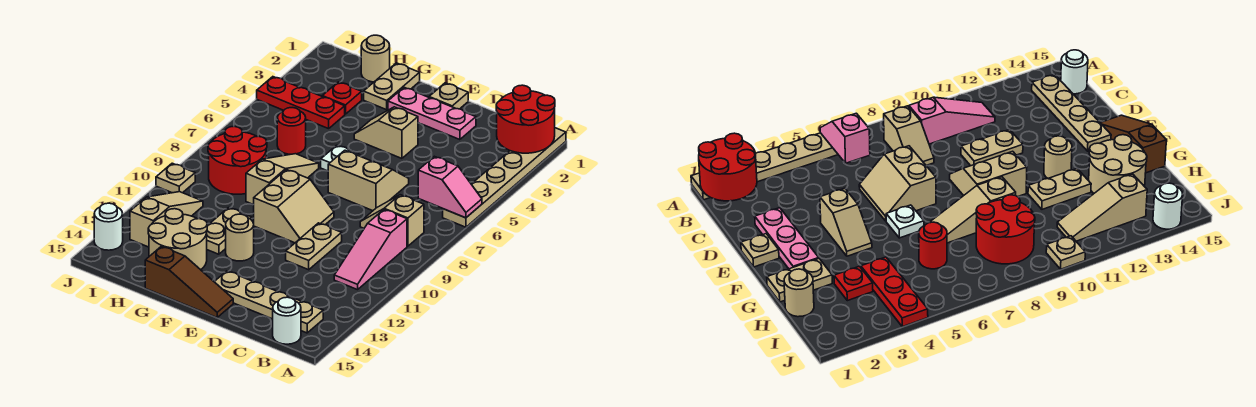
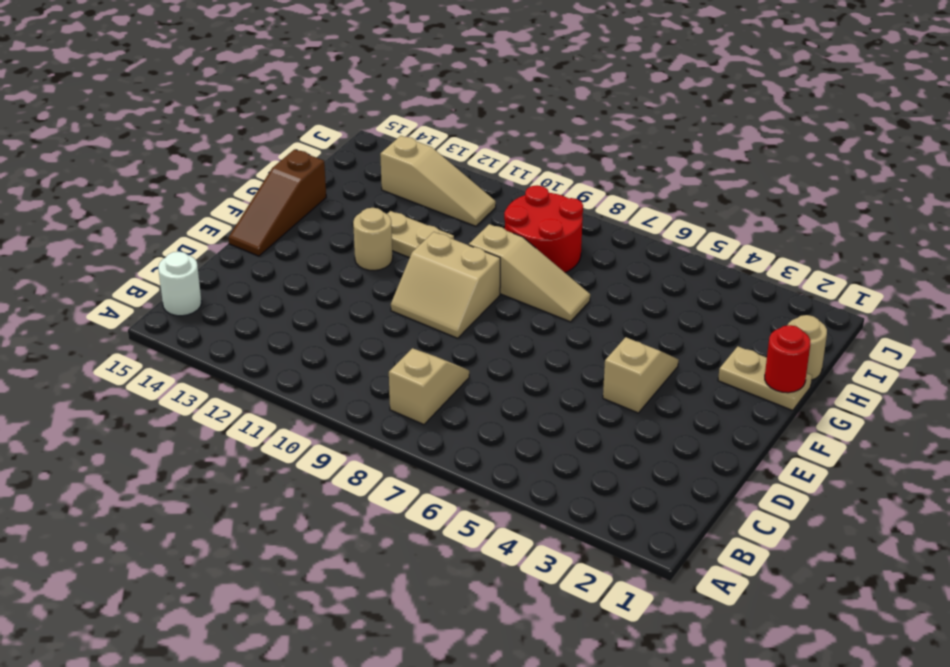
red round brick G1 level 2 -> red round brick H6 level 1
none -> tan plate A1:A6 level 1
none -> pink slope B9:B11 level 1 top 9
none -> tan plate B14:E14 level 1

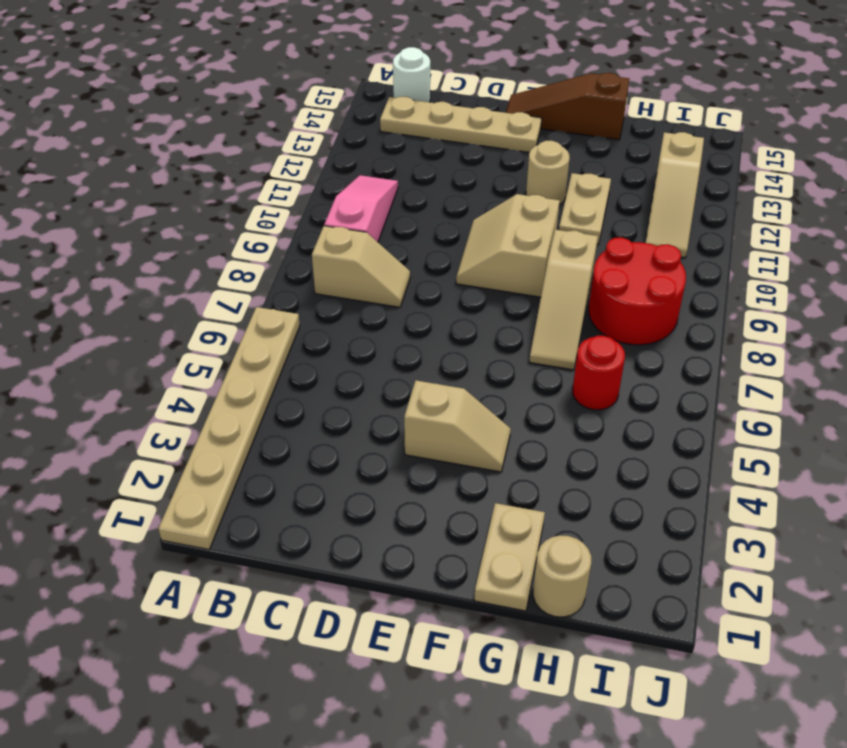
none -> pink plate D2:F2 level 1
none -> tan slope D6:E7 level 1 top 7
none -> tan plate D10:D11 level 1

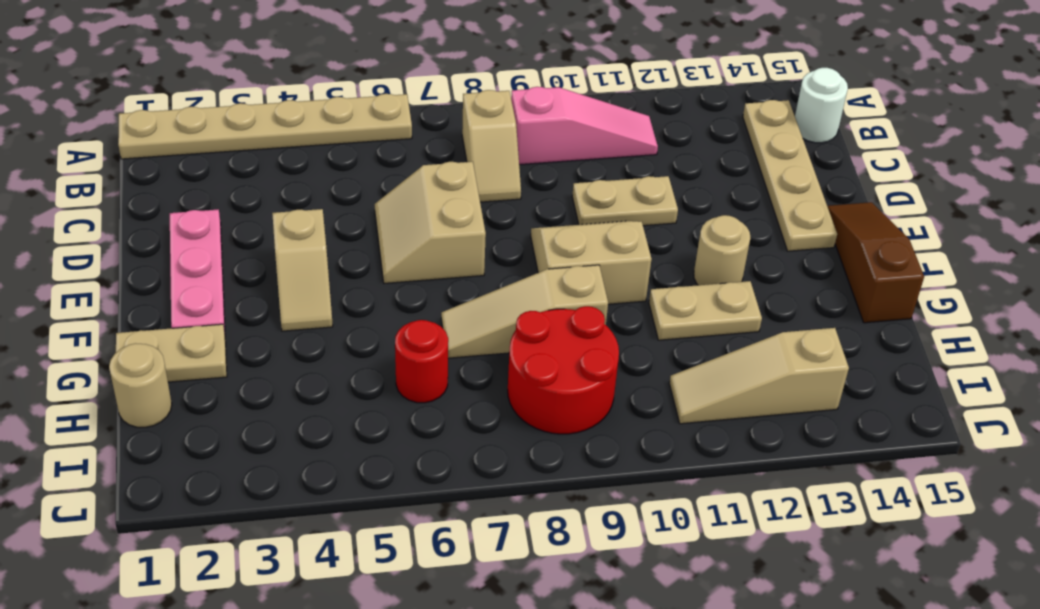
none -> tan plate E1 level 1
none -> white plate F6 level 1
none -> tan round brick G13:H14 level 1

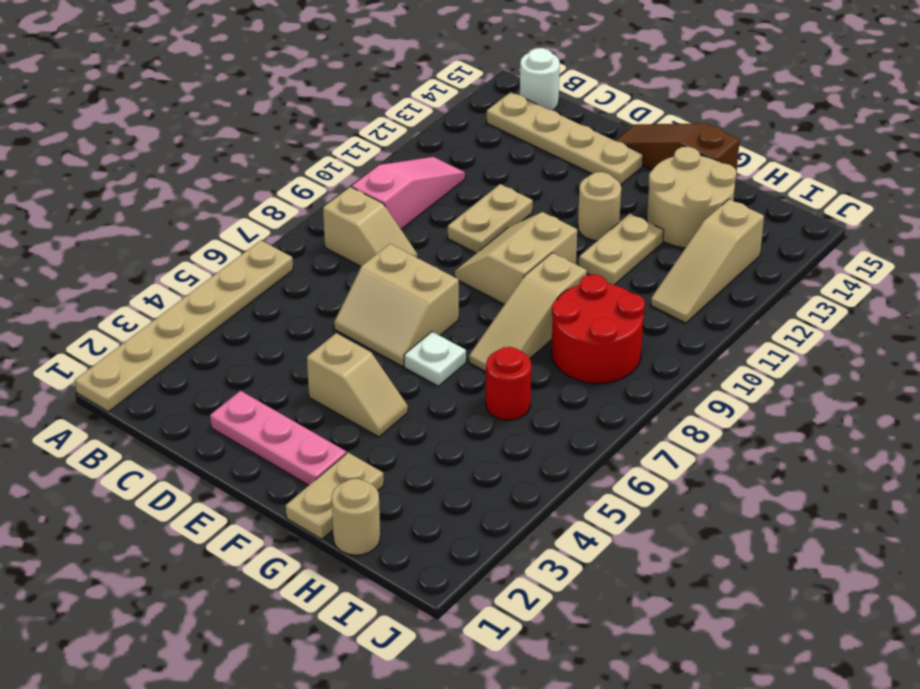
none -> tan plate E1 level 1
none -> red plate H3 level 1
none -> red plate H4:J4 level 1

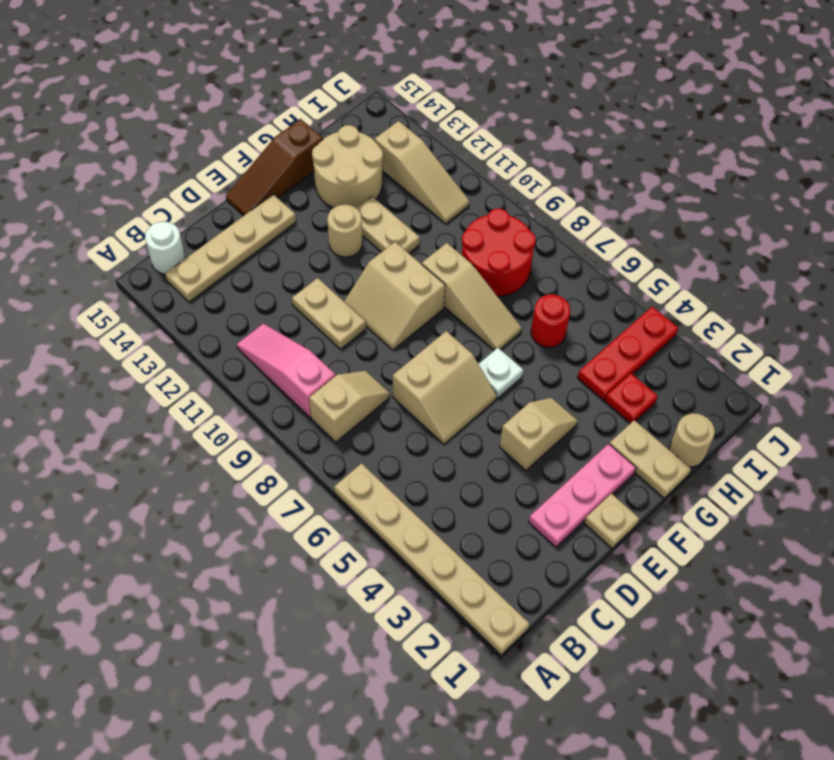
none -> tan plate J10 level 1
none -> white round brick J14 level 1
none -> red round brick A1:B2 level 2

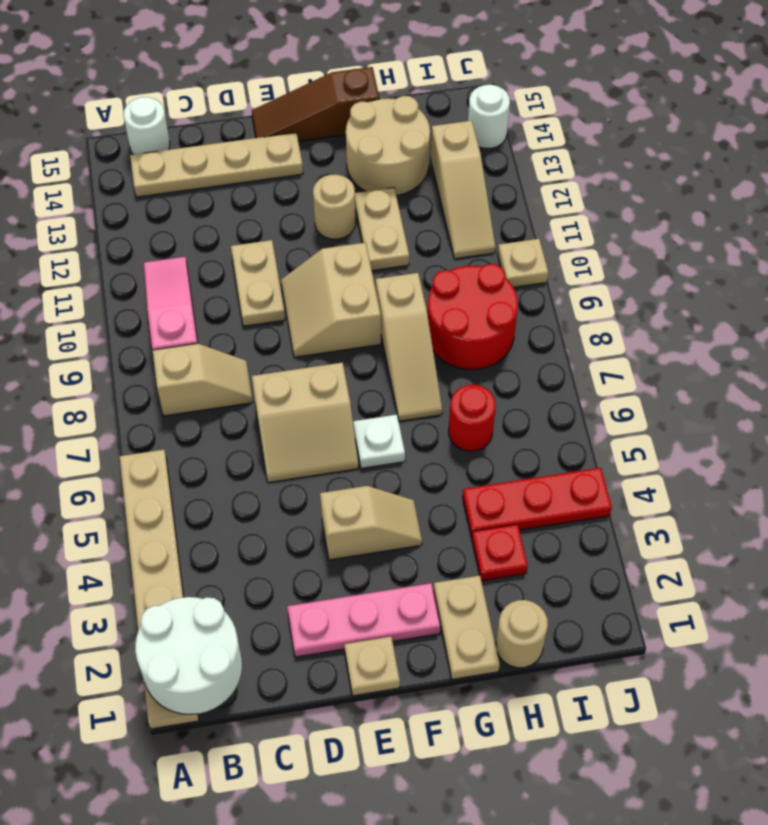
white round brick A1:B2 level 2 -> red round brick A1:B2 level 2
none -> pink slope A6:B6 level 2 top B

